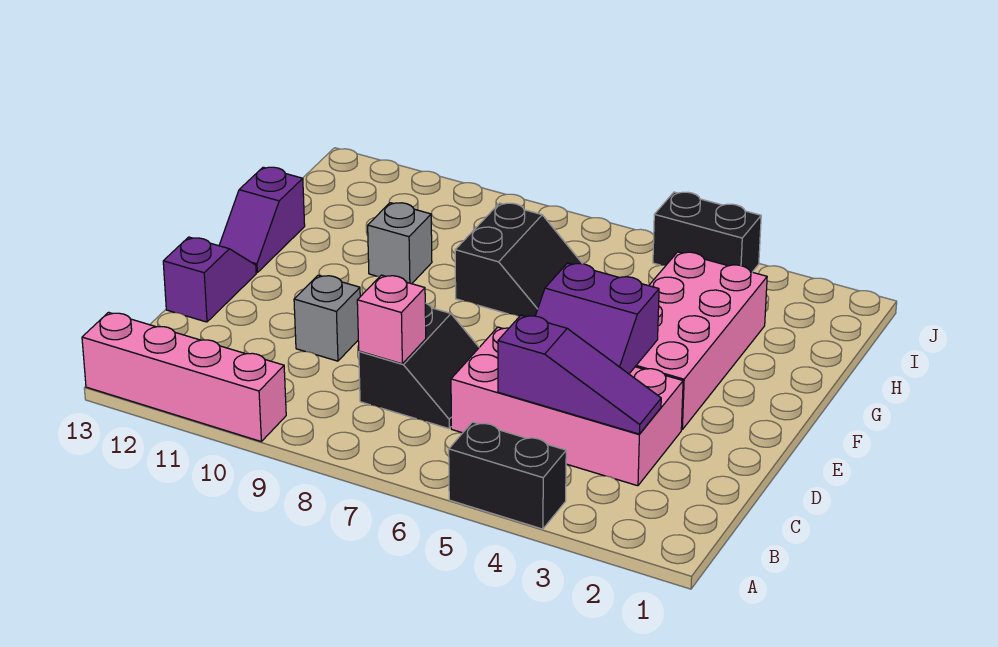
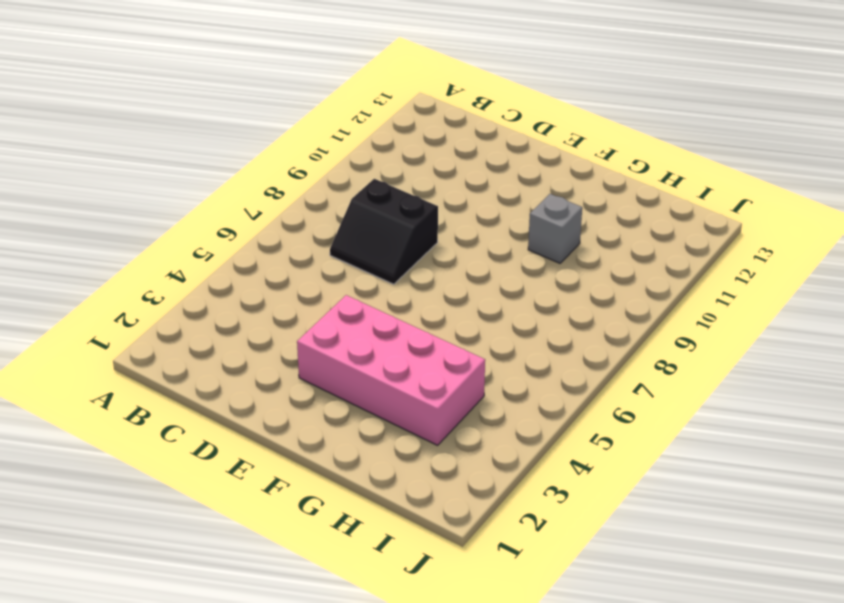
none -> black brick A4:A5 level 1
none -> pink brick A10:A13 level 1
none -> pink brick C3:D6 level 1

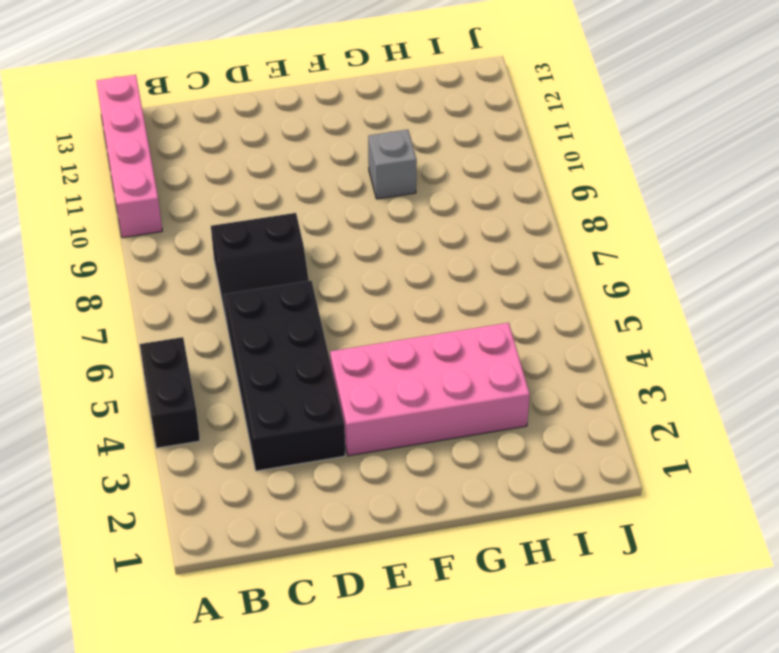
black brick C3:D6 level 1 -> pink brick C3:D6 level 1
none -> grey brick D10 level 1
none -> purple slope D13:E13 level 1 top D
none -> purple slope F13:G13 level 1 top G

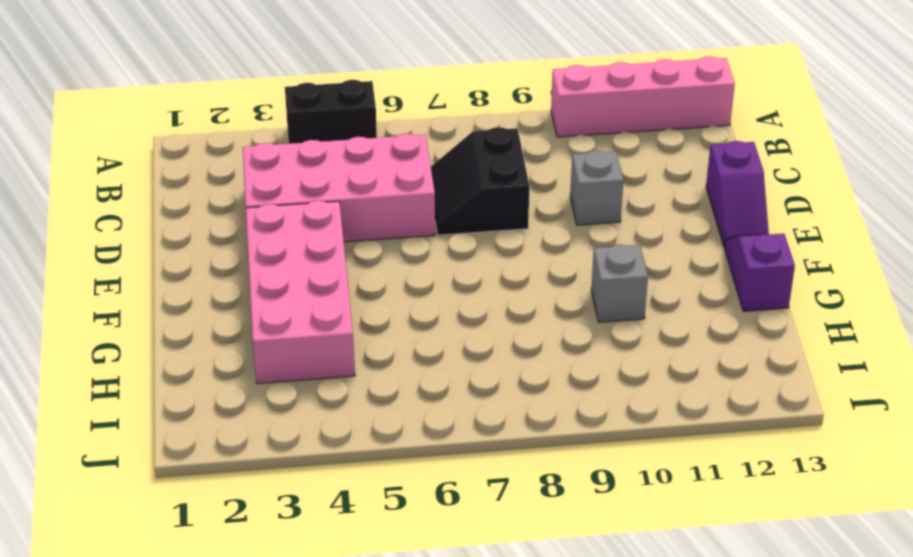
none -> black slope G7:H8 level 1 top 8
none -> black brick J4:J5 level 1
none -> purple slope C3:C5 level 2 top 5

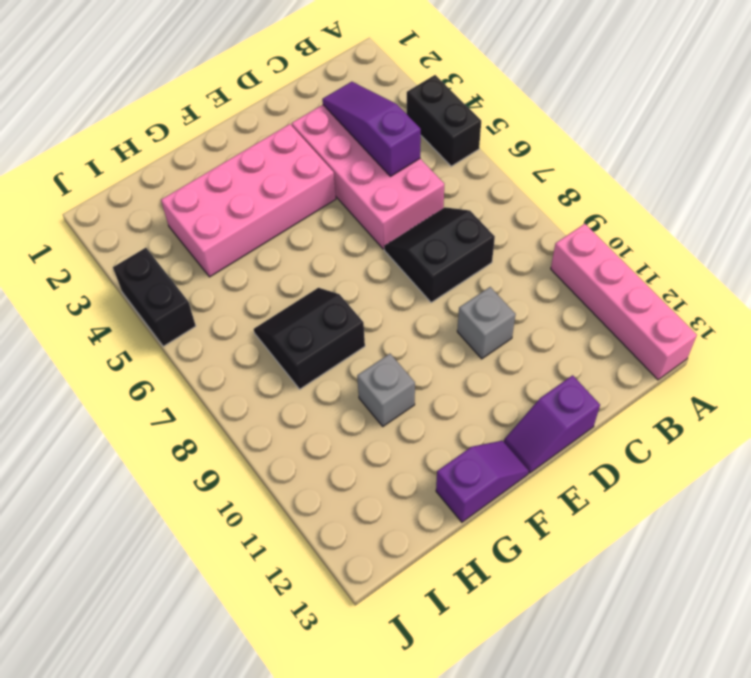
none -> pink brick C8 level 2
none -> purple slope D4:E5 level 2 top E

